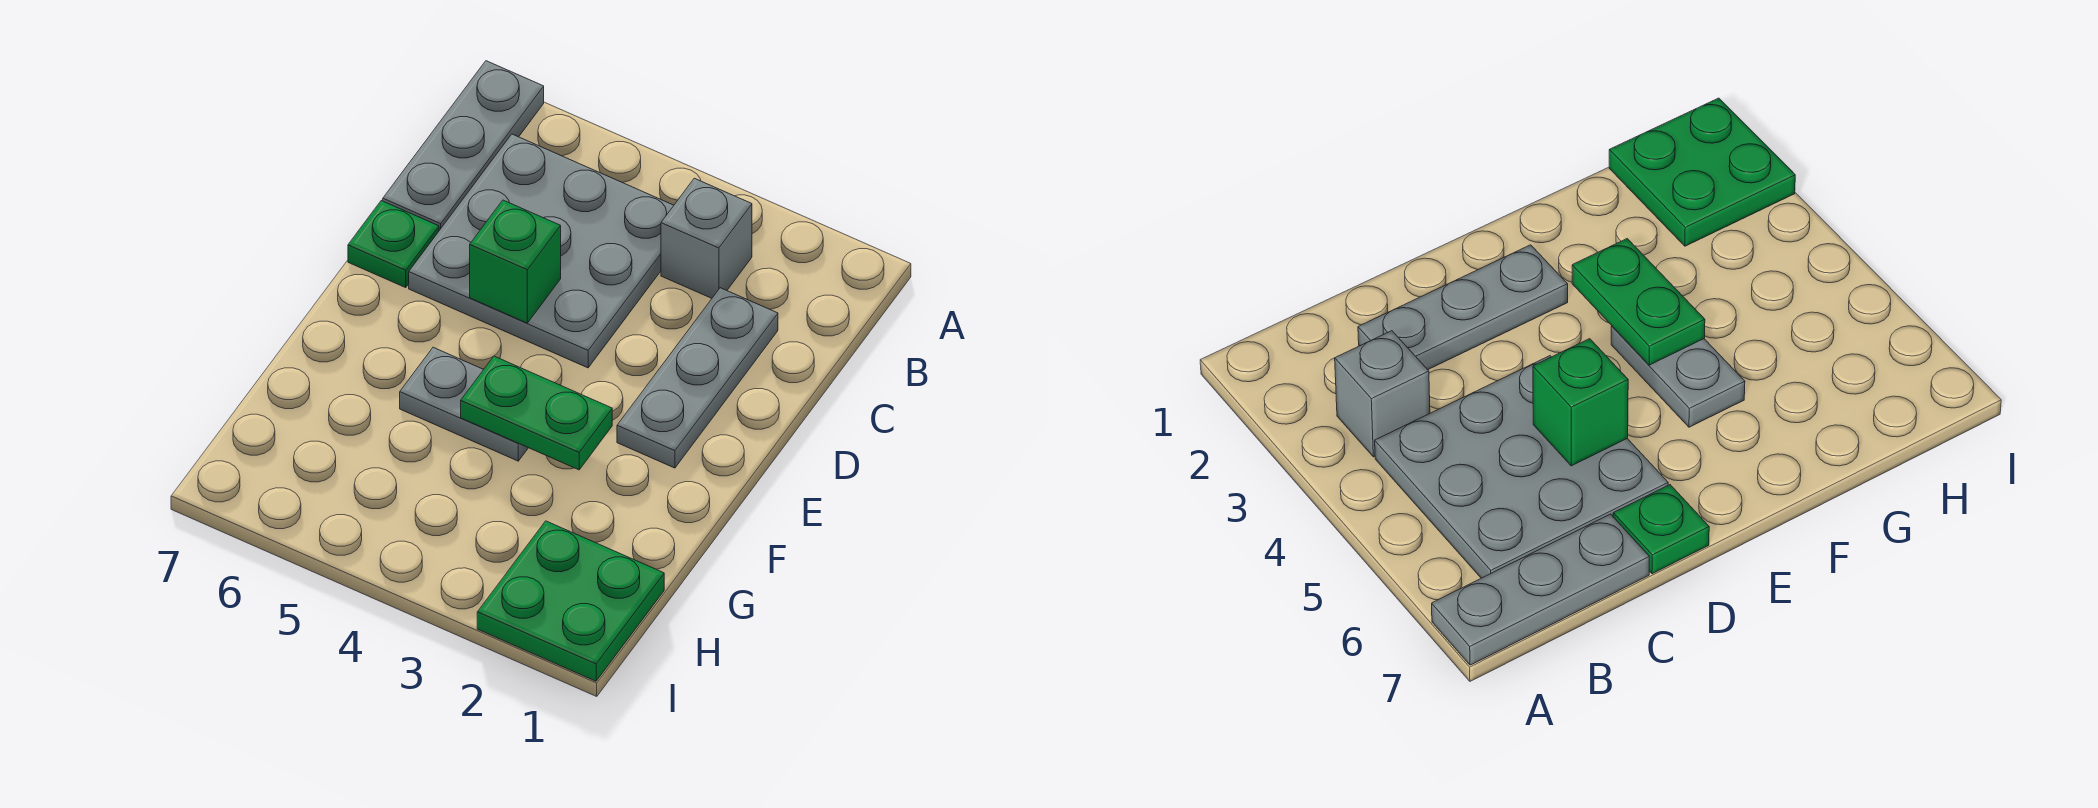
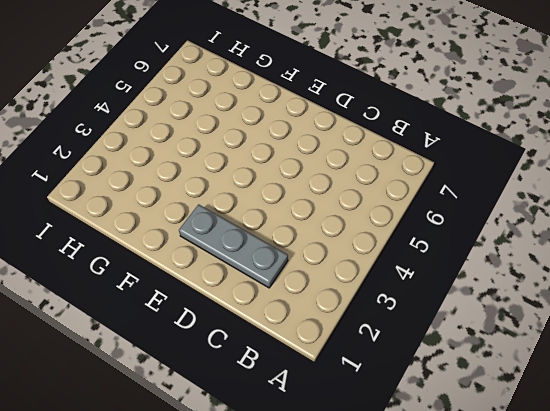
none -> grey plate A7:C7 level 1
none -> grey brick B3 level 1

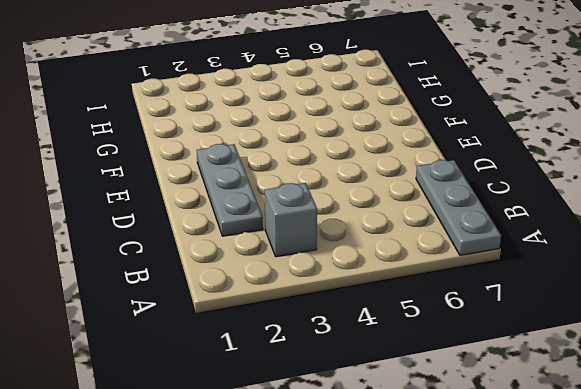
none -> grey plate B4:D6 level 1
none -> green plate D7 level 1

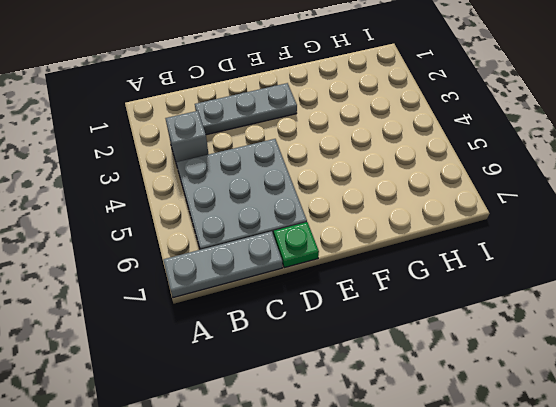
none -> grey plate F4:F5 level 1
none -> green plate H1:I2 level 1

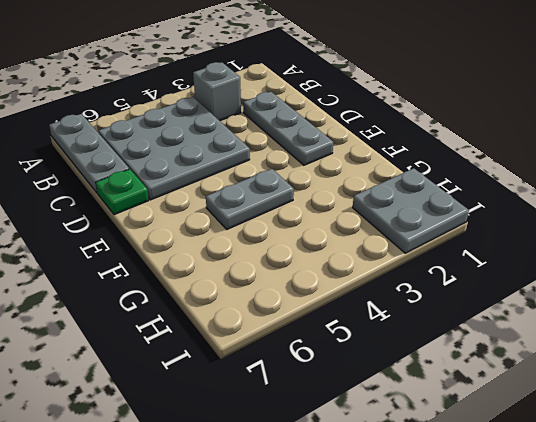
grey plate H1:I2 level 1 -> green plate H1:I2 level 1
none -> green brick D5 level 2
none -> green plate F3:F4 level 2

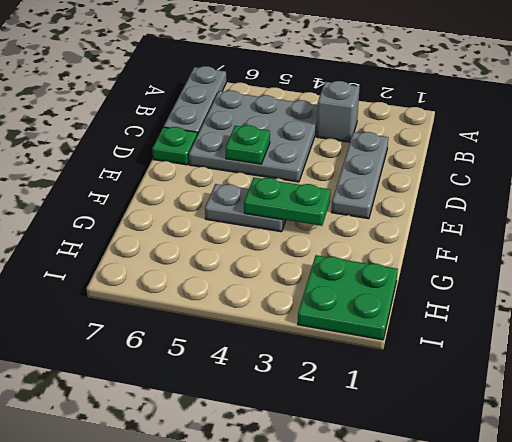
green plate D5 level 2 -> green brick D5 level 2

